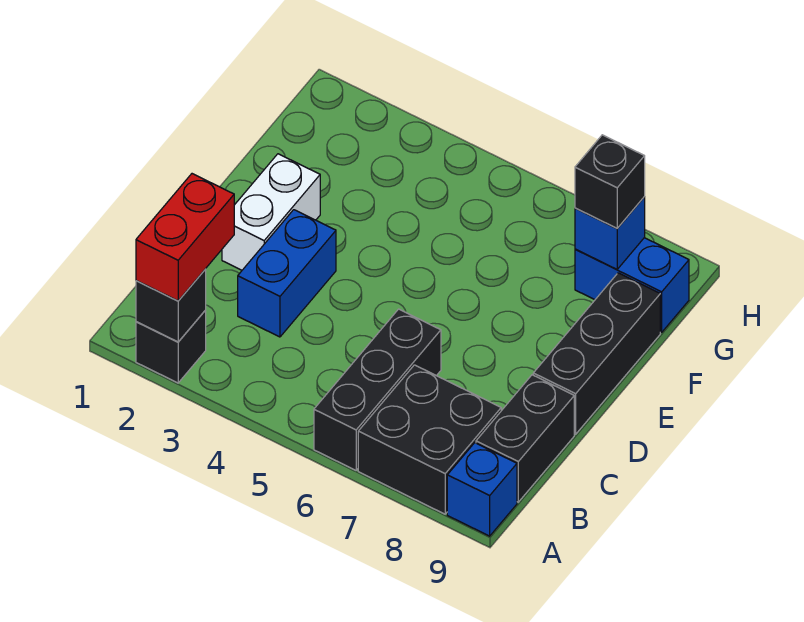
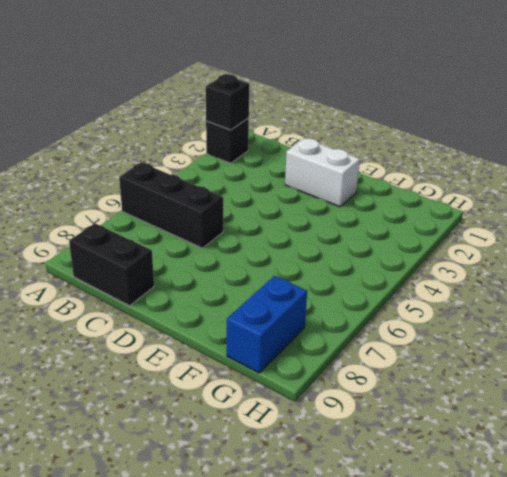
none -> black brick A7:B8 level 1
none -> blue brick A9 level 1
none -> blue brick C3:D3 level 1

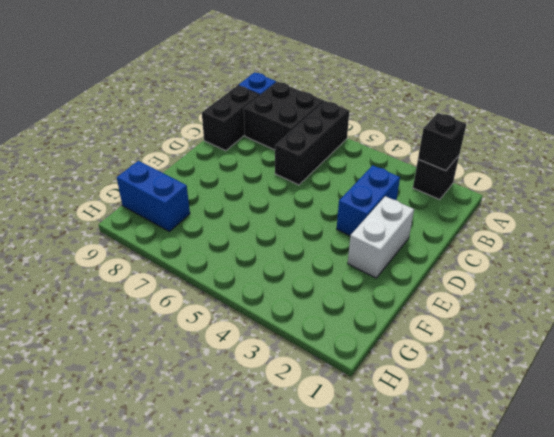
none -> black brick D9:F9 level 1
none -> blue brick G8 level 2
none -> red brick A2:B2 level 3

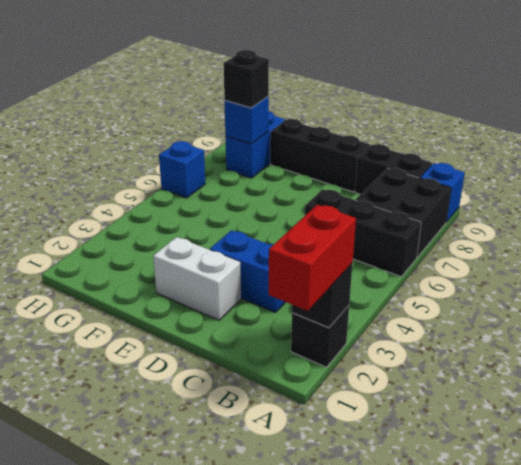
red brick A1:A2 level 3 -> red brick A2:B2 level 3
blue brick H6 level 1 -> none

